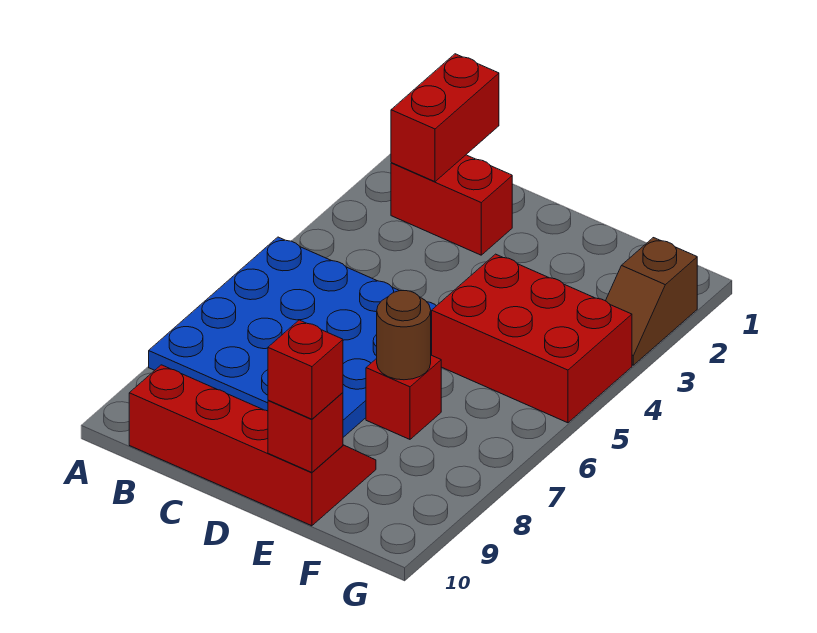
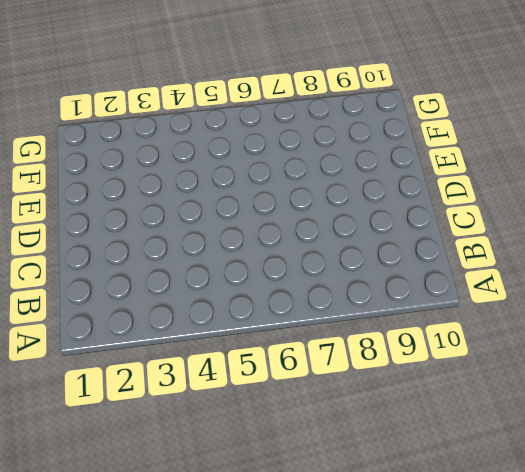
none -> blue plate A5:D8 level 1
none -> red brick B2:C2 level 1

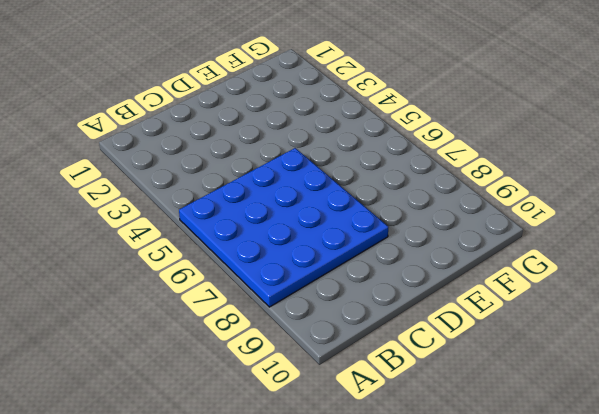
none -> red brick B2:C2 level 1
none -> red slope B9:E10 level 1 top 10

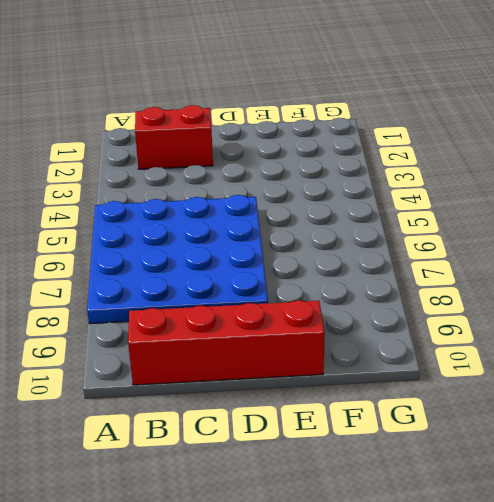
none -> red brick E4:G5 level 1
none -> red brick E7 level 1

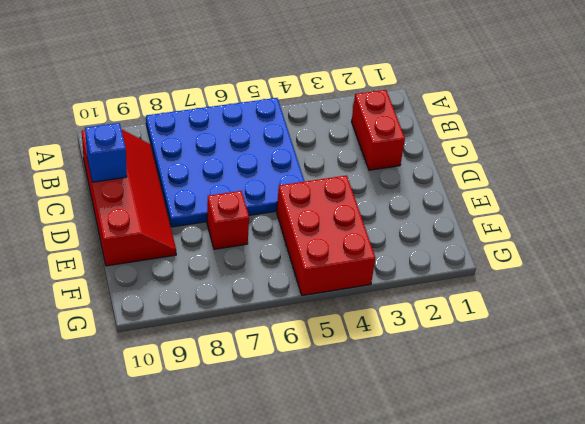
blue brick C10 level 2 -> none
none -> brown slope G2:G3 level 1 top 2
none -> red brick B1:B2 level 2

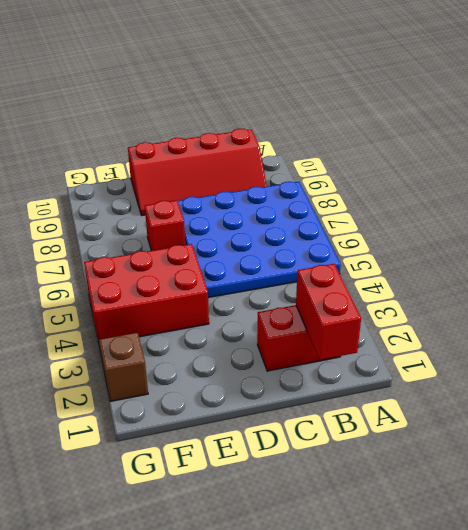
none -> brown round brick E7 level 2
none -> red brick E10 level 2

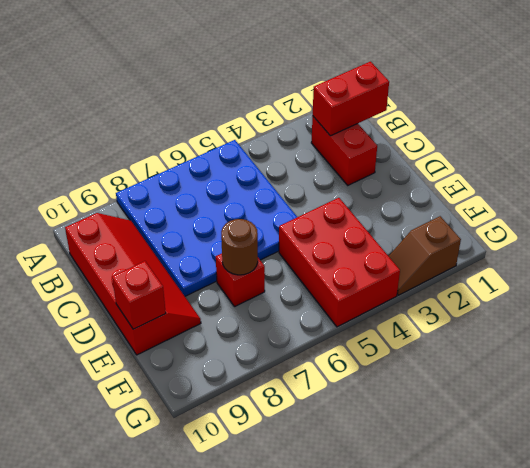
none -> red brick E10 level 3

